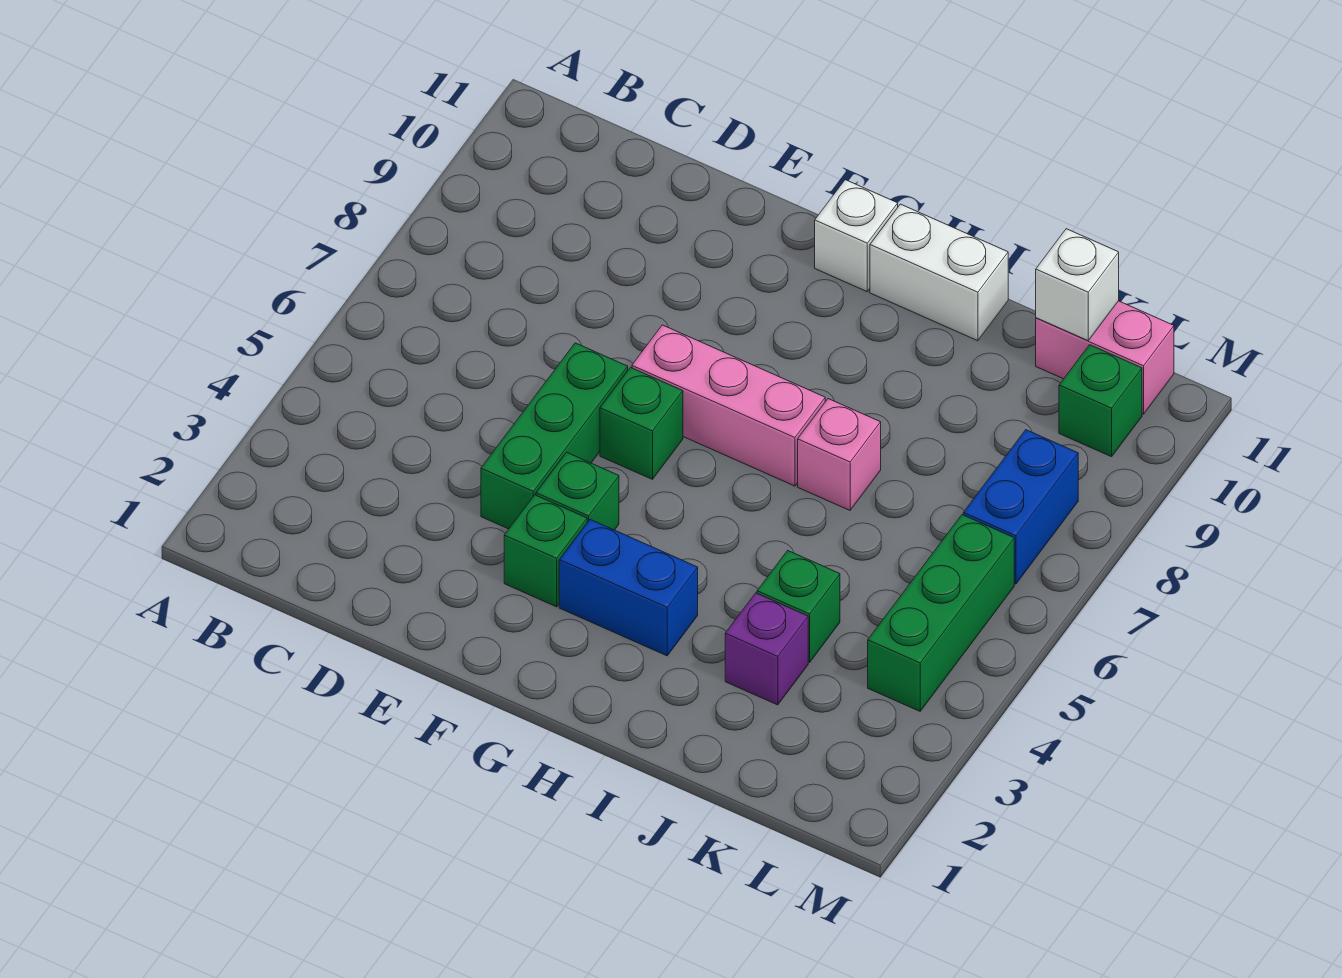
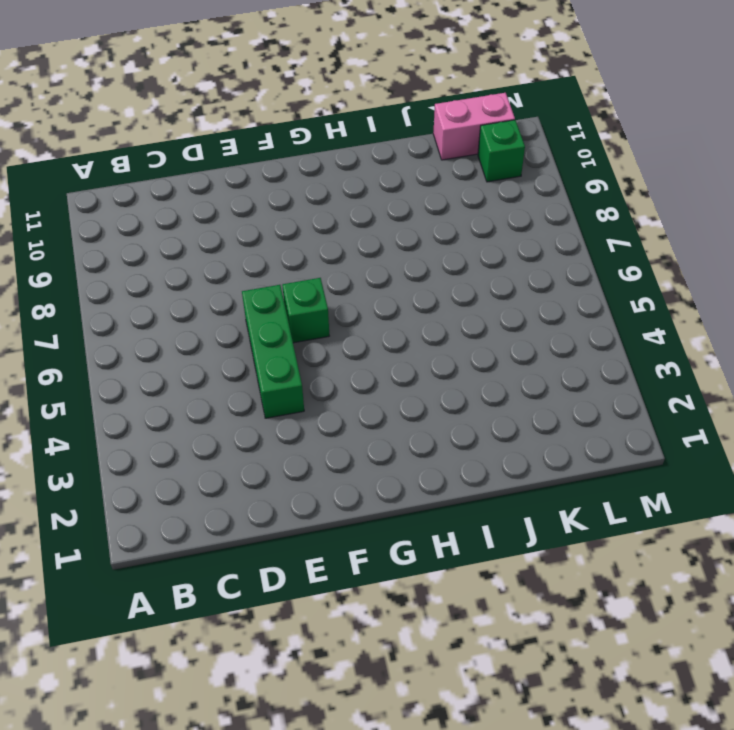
none -> green brick F3 level 1
none -> green brick F4 level 1
none -> pink brick F7:H7 level 1

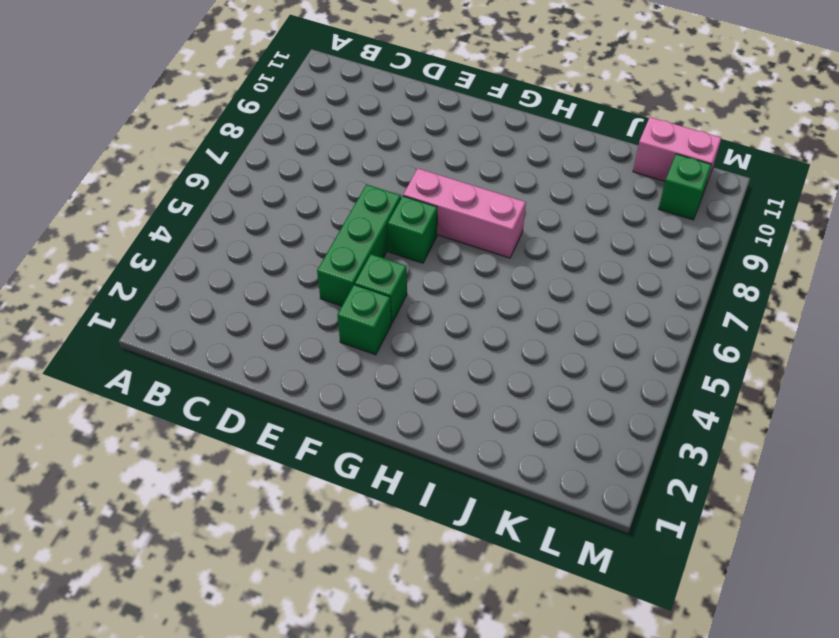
none -> blue brick G3:H3 level 1
none -> white brick G11 level 1
none -> white brick H11:I11 level 1

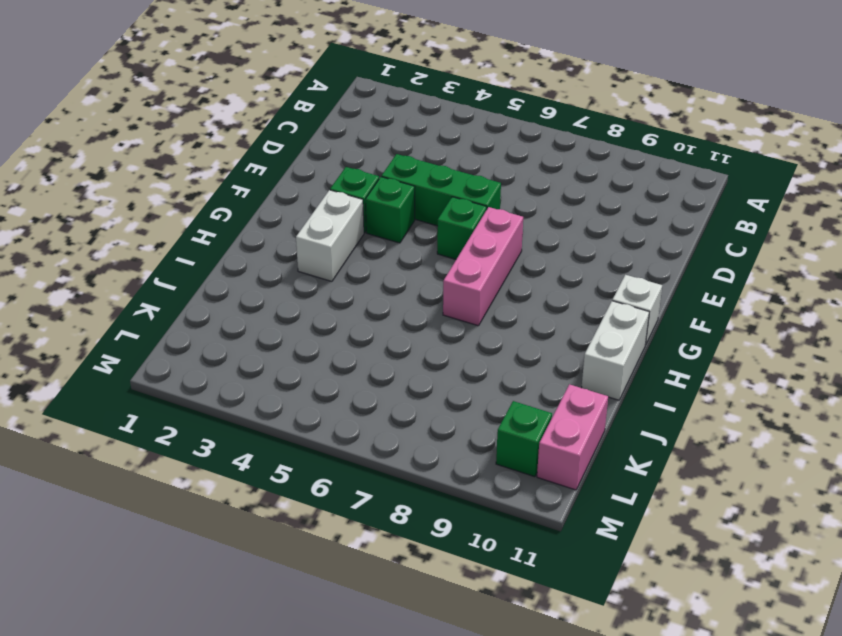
white brick G3:H3 level 1 -> blue brick G3:H3 level 1
none -> pink brick I7 level 1
none -> purple brick J3 level 1
none -> green brick J4 level 1

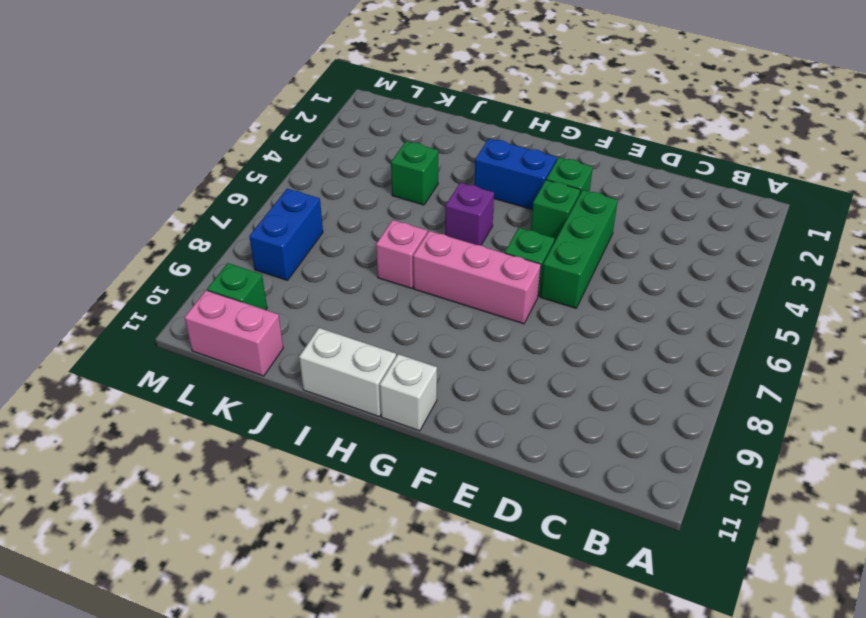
purple brick H5 level 1 -> purple brick J3 level 1
none -> green brick L4:L6 level 1
none -> white brick K11 level 2

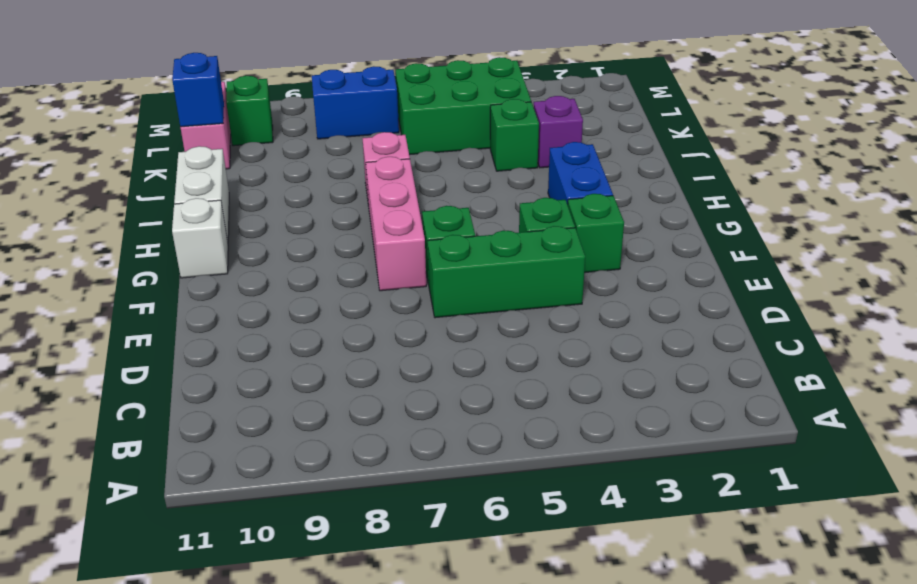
green brick K4:L6 level 1 -> green brick L4:L6 level 1
blue brick K11 level 2 -> white brick K11 level 2

